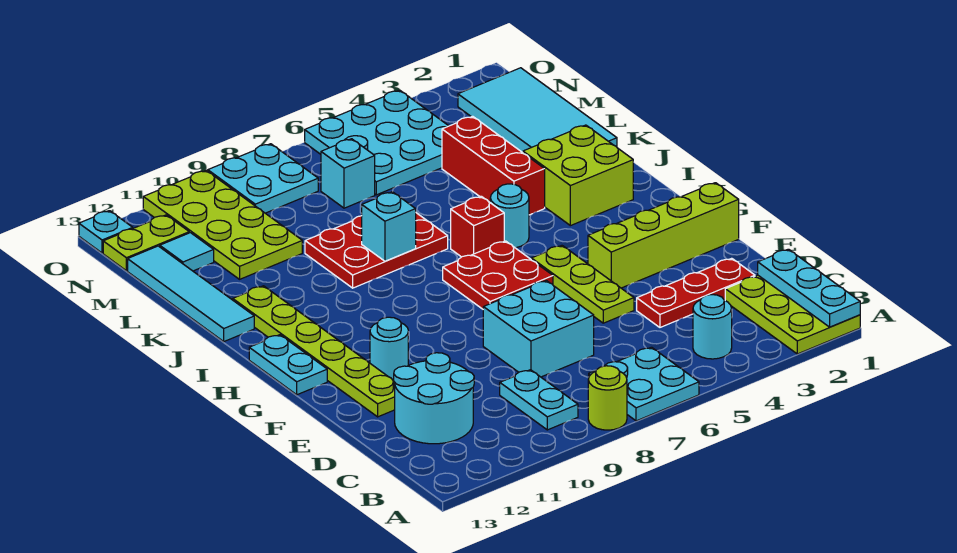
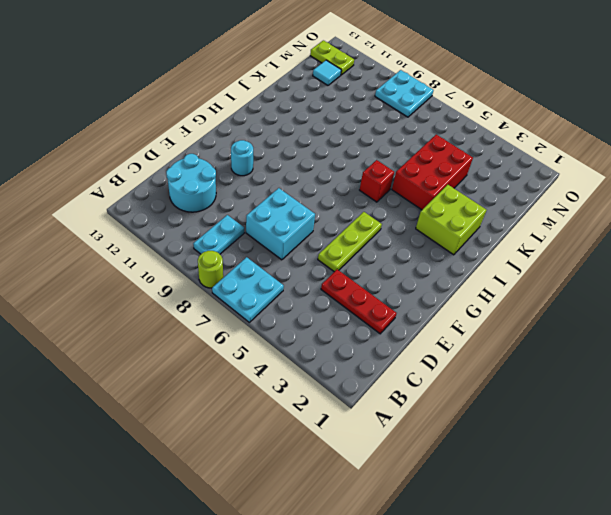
red brick J4:L5 level 1 -> red brick J4:L4 level 1
none -> lime plate A1:C2 level 1
none -> cyan round brick B4 level 1
none -> lime plate E12:J12 level 1
none -> lime brick F1:F4 level 1

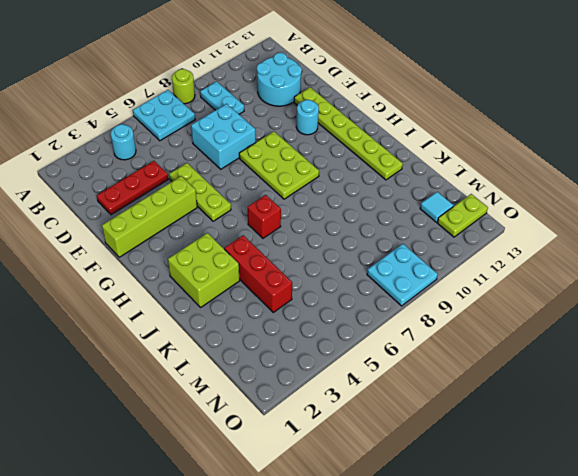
lime plate F8:H9 level 1 -> lime plate A1:C2 level 1
none -> red plate G6:H7 level 1
none -> cyan plate G13:H13 level 1
none -> cyan round brick I5 level 1
none -> red plate J7:K9 level 1

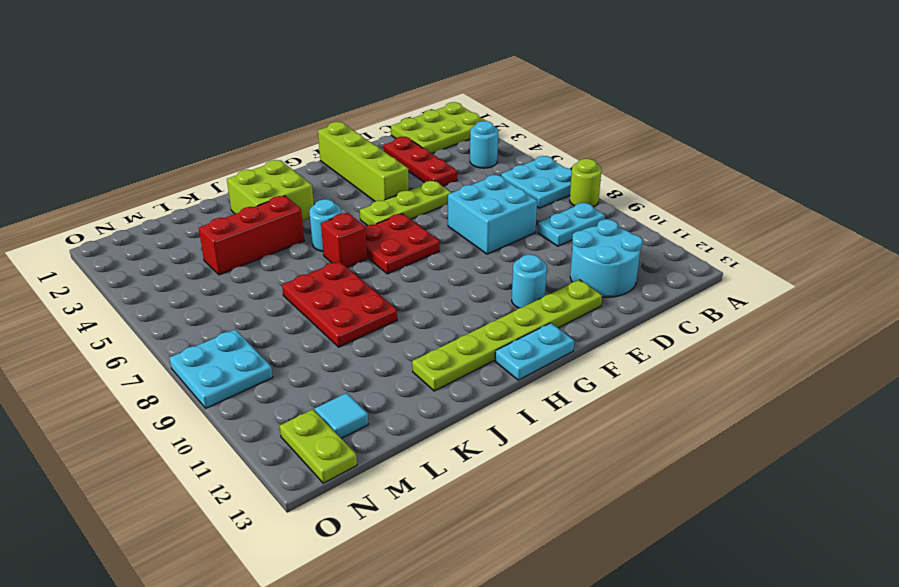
none -> cyan tile J13:M13 level 1
none -> cyan tile K1:N2 level 1
none -> lime plate L10:O11 level 1
none -> cyan plate M4:O6 level 1

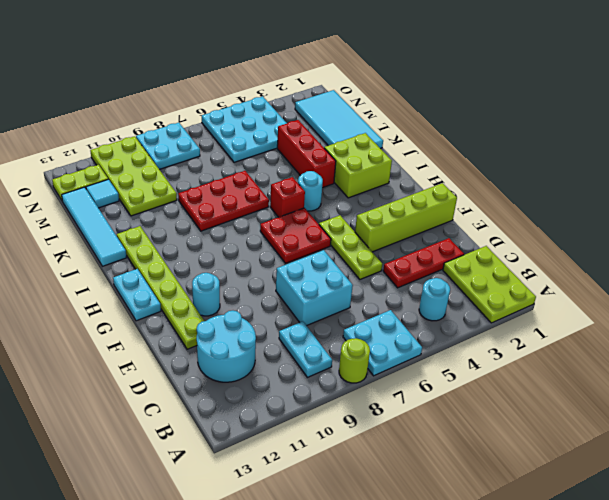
none -> cyan brick M7 level 1
none -> cyan plate O13 level 1
none -> cyan plate A1:C1 level 2
none -> cyan brick J8 level 2

